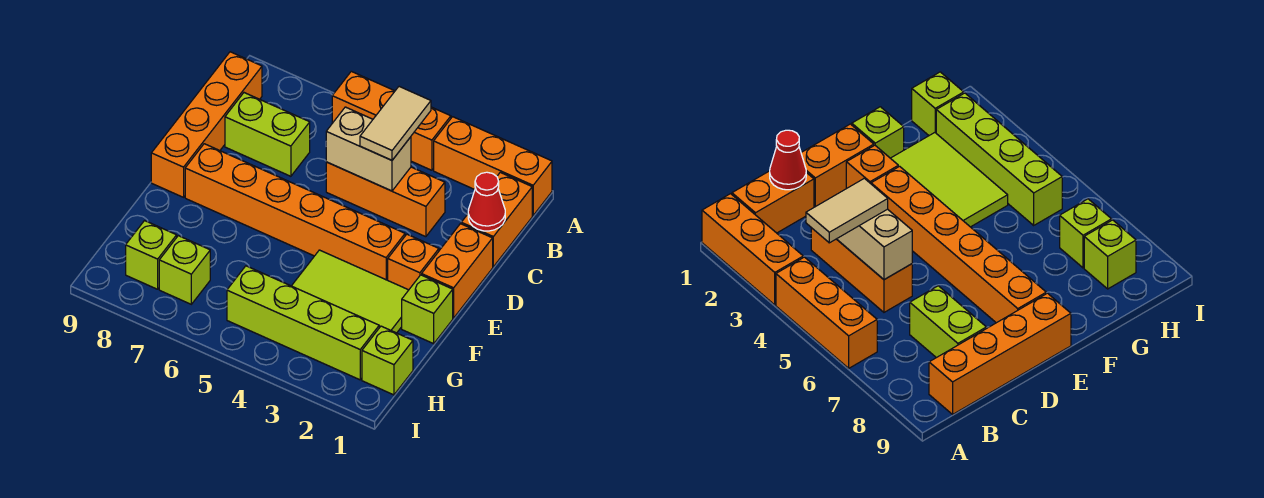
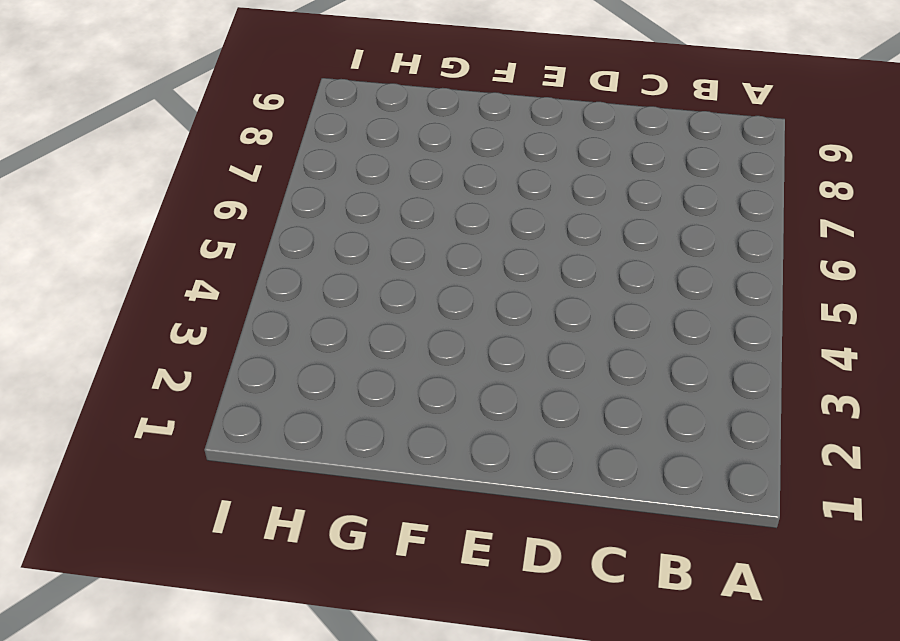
none -> orange brick A1:A3 level 1
none -> orange brick A4:A6 level 1
none -> orange brick B1:C1 level 1

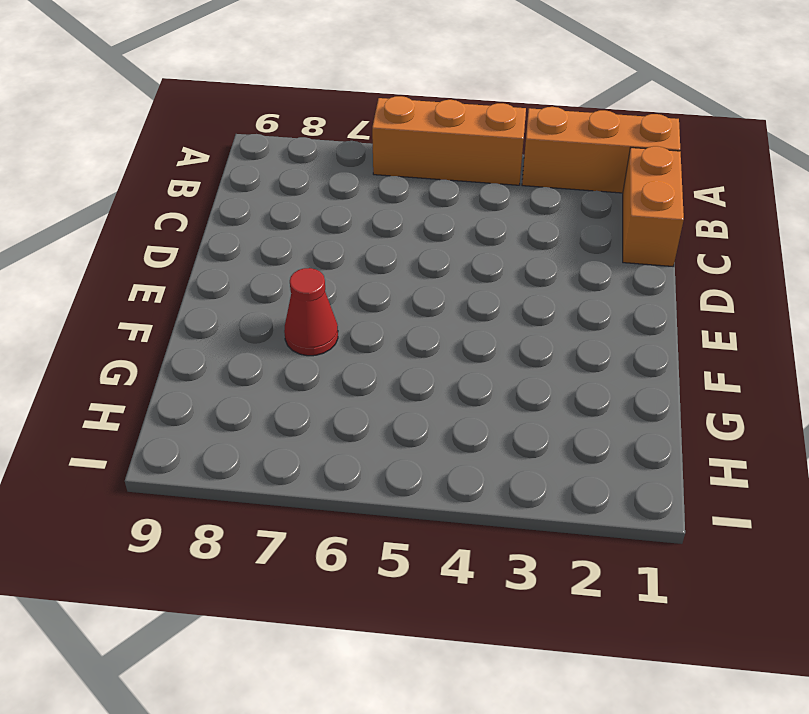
red cone F7 level 1 -> red cone C1 level 2
none -> orange brick B9:E9 level 1
none -> orange brick C3:C5 level 1
none -> lime brick C7:C8 level 1

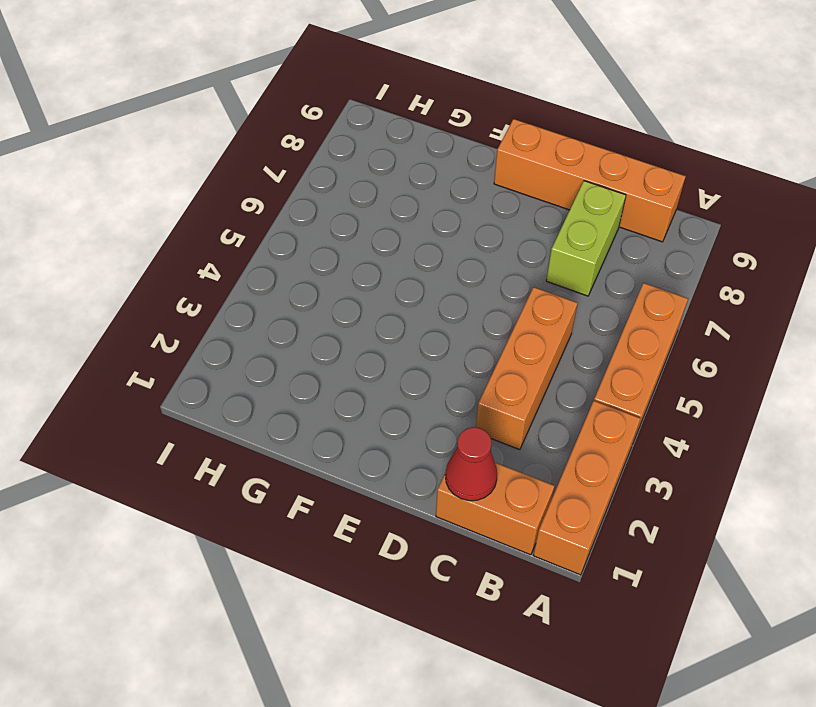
none -> orange brick D1:E1 level 1
none -> orange brick E2 level 1
none -> orange brick E3:E8 level 1

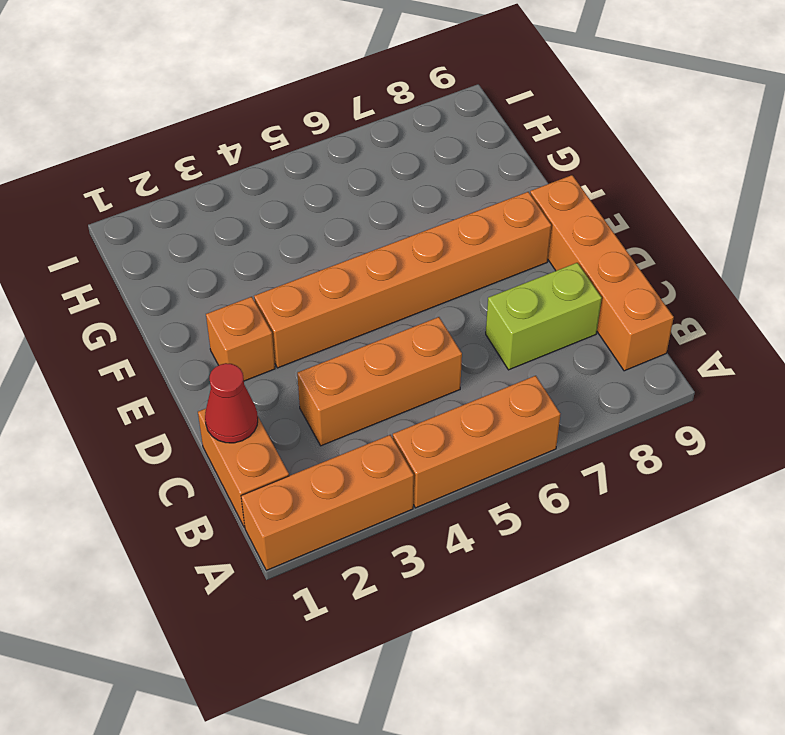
none -> orange brick D1:E1 level 1
none -> lime brick F1 level 1
none -> lime tile F2:G4 level 1

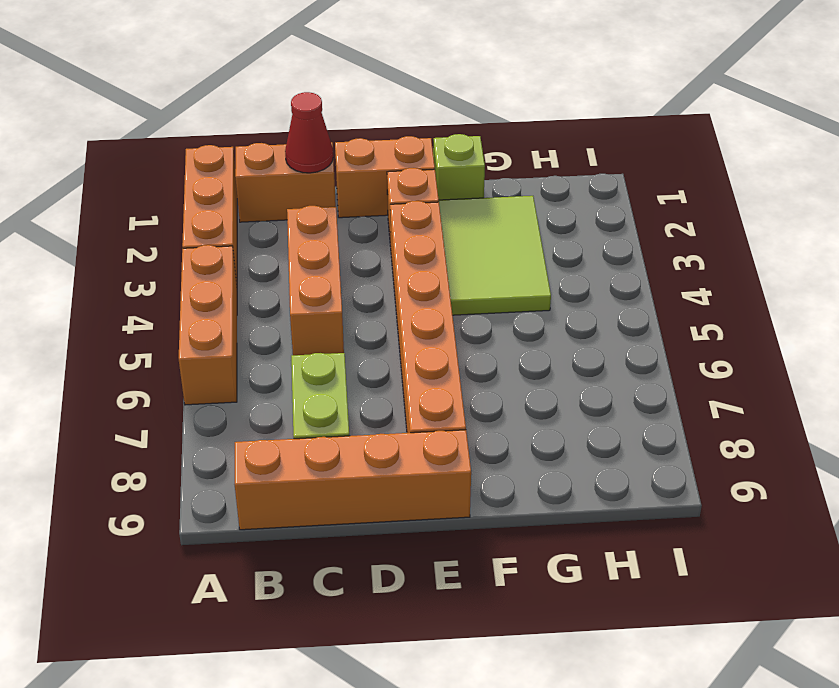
none -> lime brick H1 level 1
none -> lime brick H2:H5 level 1
none -> lime brick H7 level 1

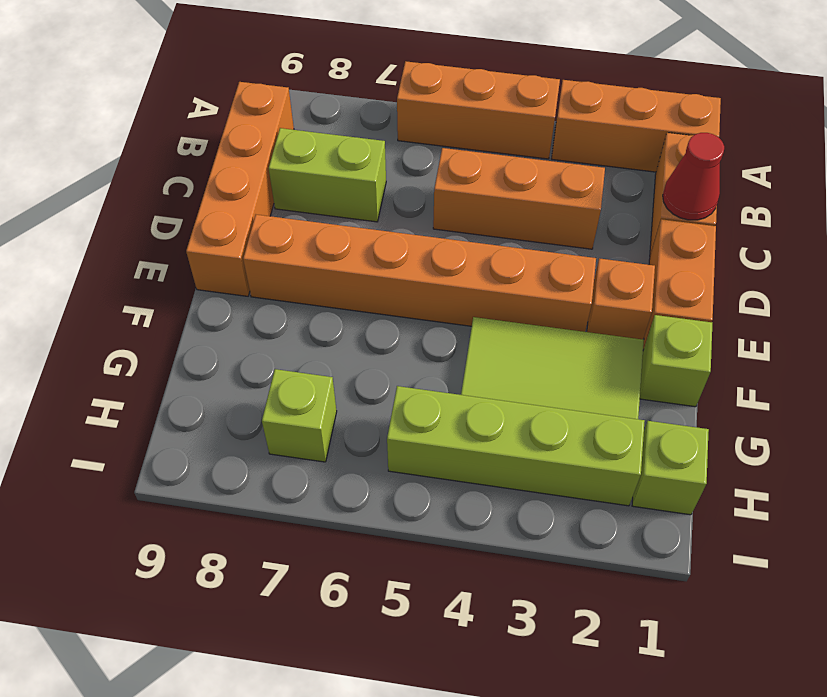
none -> lime brick H8 level 1
none -> tan brick C4:C5 level 2
none -> tan tile B4:C4 level 3

